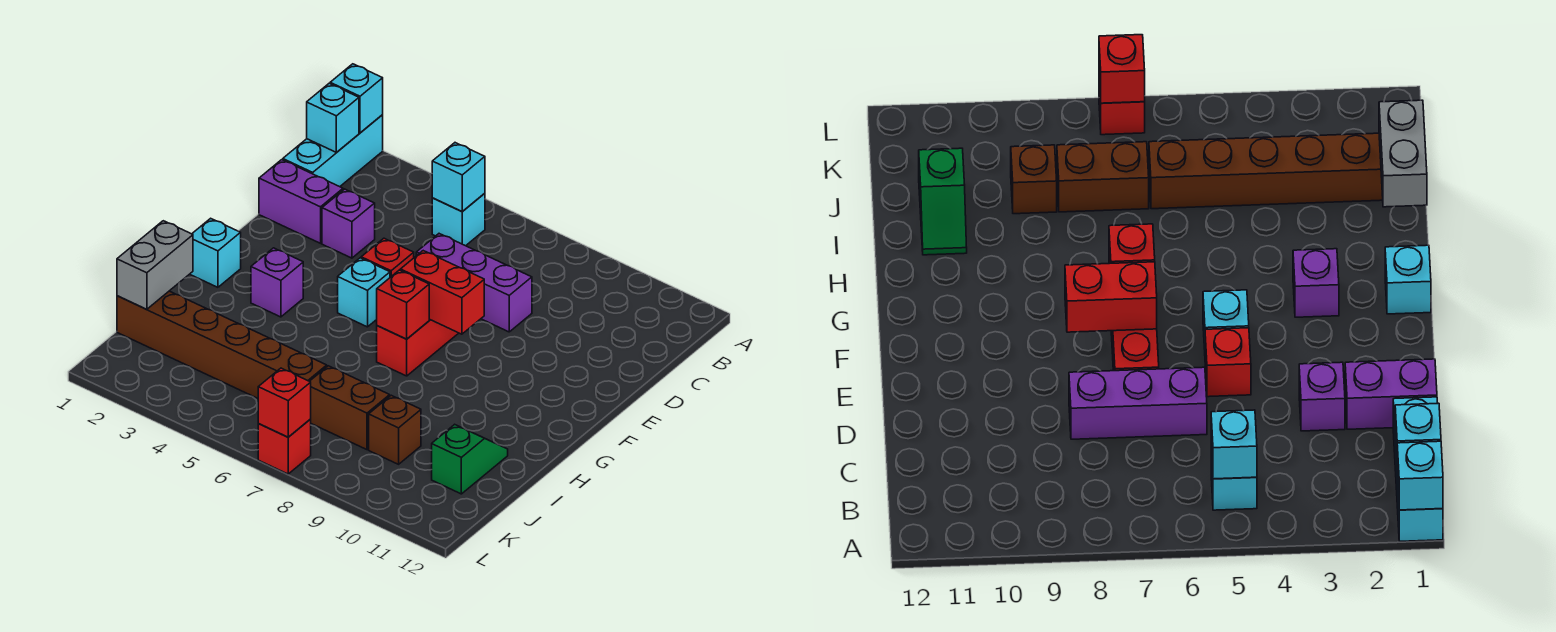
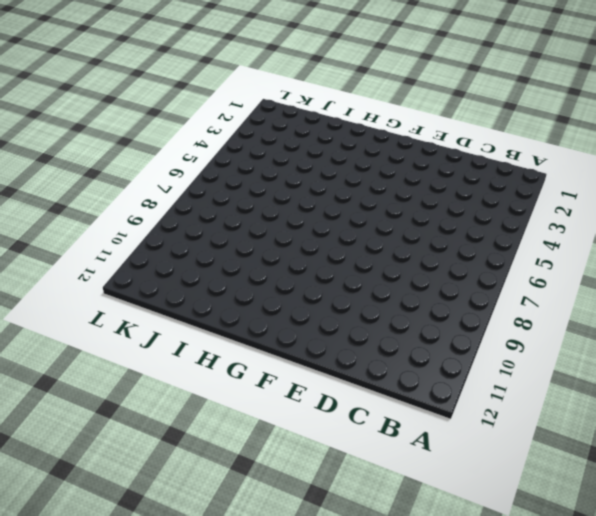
none -> cyan brick A1:C1 level 1
none -> cyan brick B5 level 1
none -> purple brick D1:D2 level 1

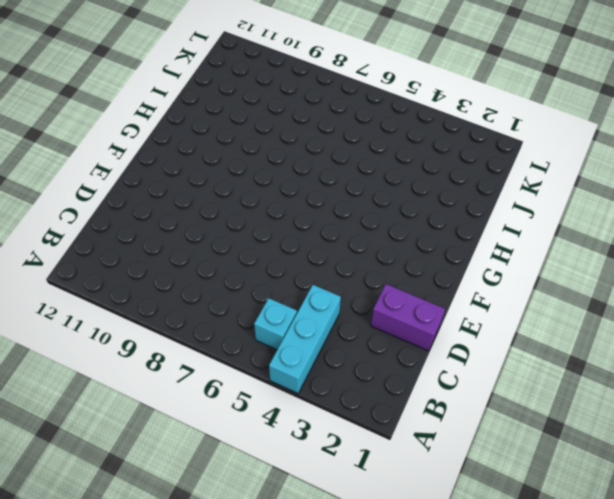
cyan brick A4:C4 level 1 -> cyan brick A1:C1 level 1
none -> purple brick D3 level 1
none -> purple brick D6:D8 level 1
none -> red brick E5 level 1

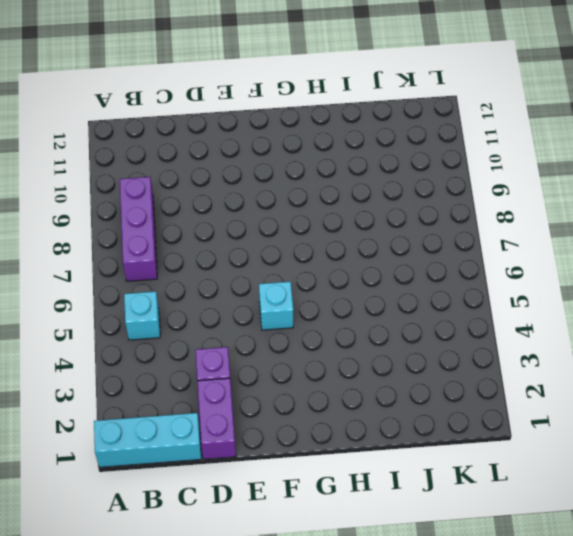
purple brick B7:B9 level 1 -> purple brick D6:D8 level 1
none -> red brick E5 level 1
none -> red brick E7:G7 level 1
none -> cyan brick G1 level 1

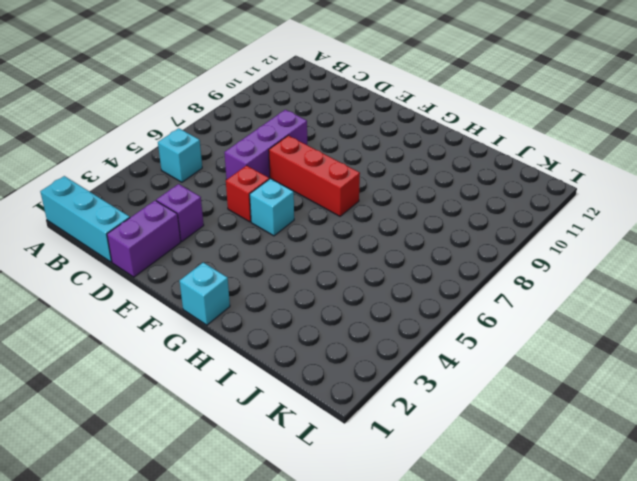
none -> purple brick G3 level 1
none -> green slope I11:J11 level 1 top J
none -> brown brick J1:J6 level 1

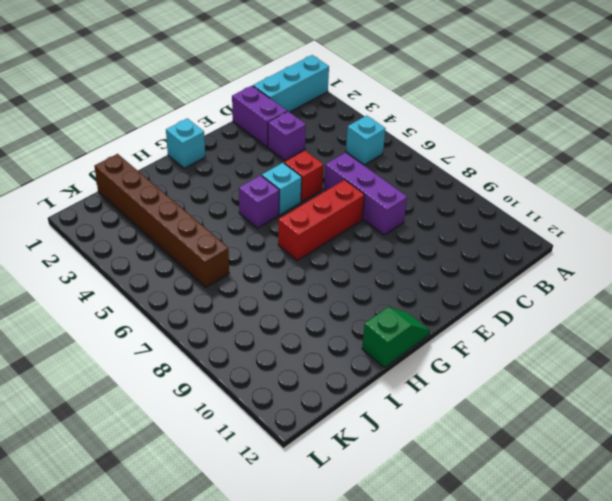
purple brick G5 level 1 -> purple brick G3 level 1
green slope G12:H12 level 1 top H -> green slope I11:J11 level 1 top J
none -> brown brick J7:J8 level 1
none -> brown brick J9 level 1
none -> red brick L7 level 1

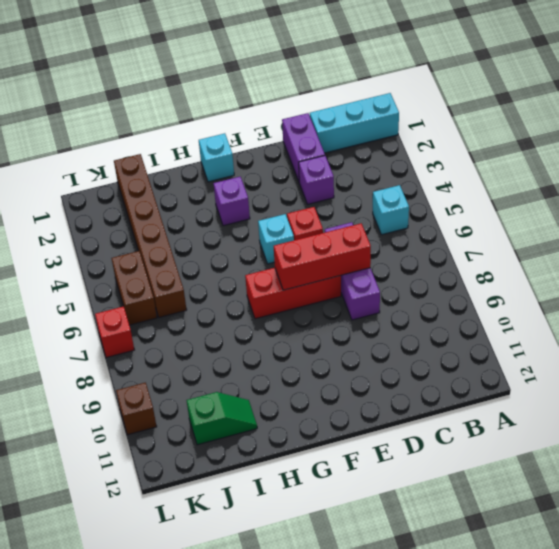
red brick D7:F7 level 2 -> red brick F7:F8 level 2
brown brick K5:K6 level 1 -> brown brick J7:J8 level 1
brown brick L10 level 1 -> brown brick J9 level 1
none -> cyan brick A1 level 2
none -> cyan brick B1 level 2
none -> cyan brick B5 level 2

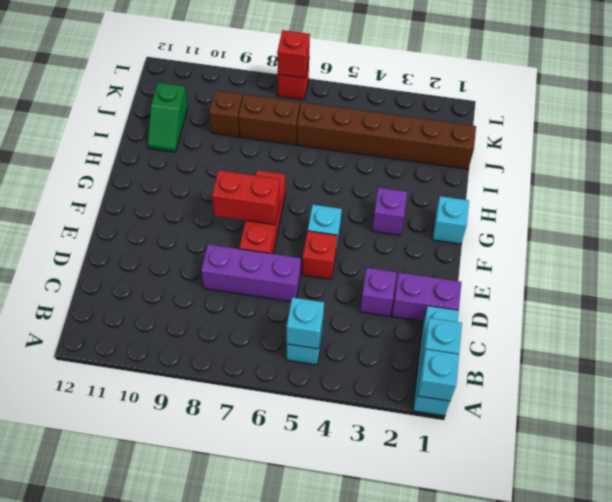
none -> red brick G7 level 2
none -> grey brick I1:J1 level 2

